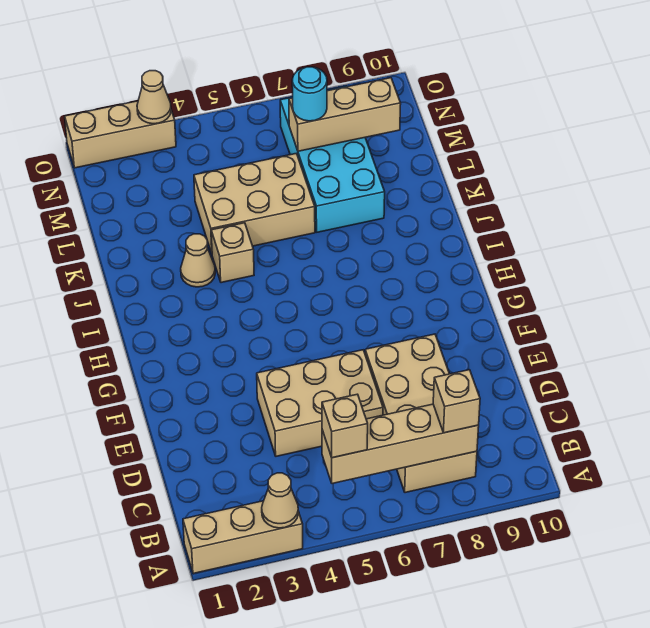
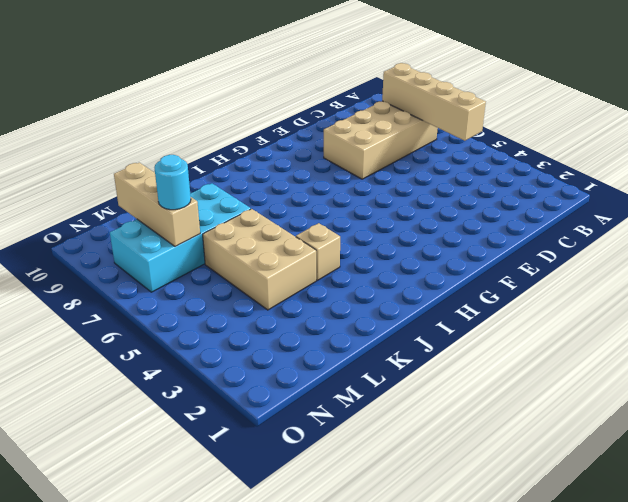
none -> tan brick A1:A3 level 1
none -> tan brick D4:E6 level 1
none -> tan cone J3 level 1

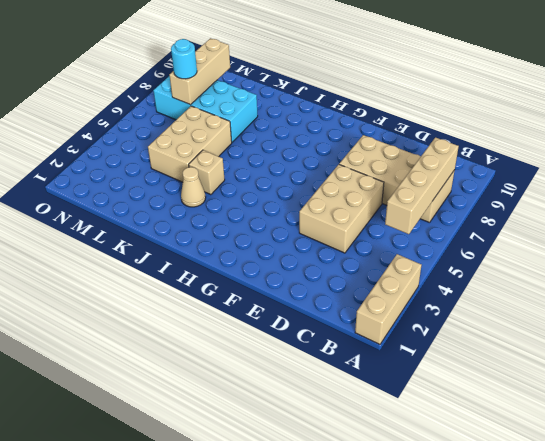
none -> tan brick O1:O3 level 1
none -> tan cone A3 level 2
none -> tan cone O3 level 2

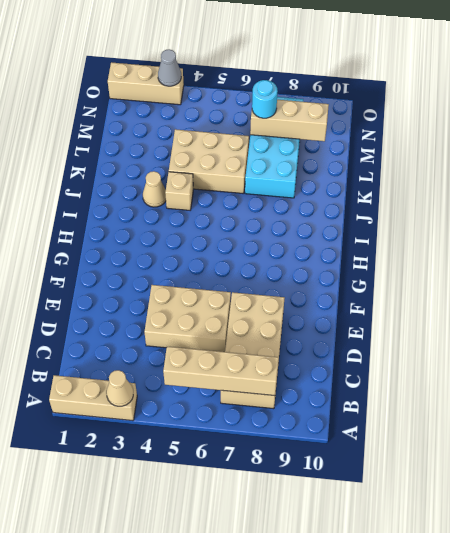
grey cone O3 level 2 -> tan cone O3 level 2
none -> tan brick B5 level 3
none -> tan brick B8 level 3

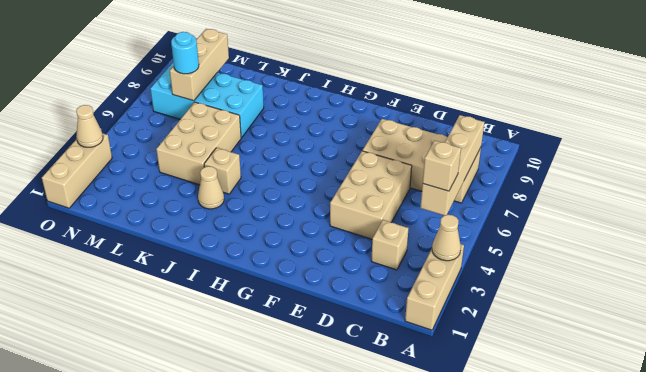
tan brick C3 level 1 -> tan brick B8 level 3

